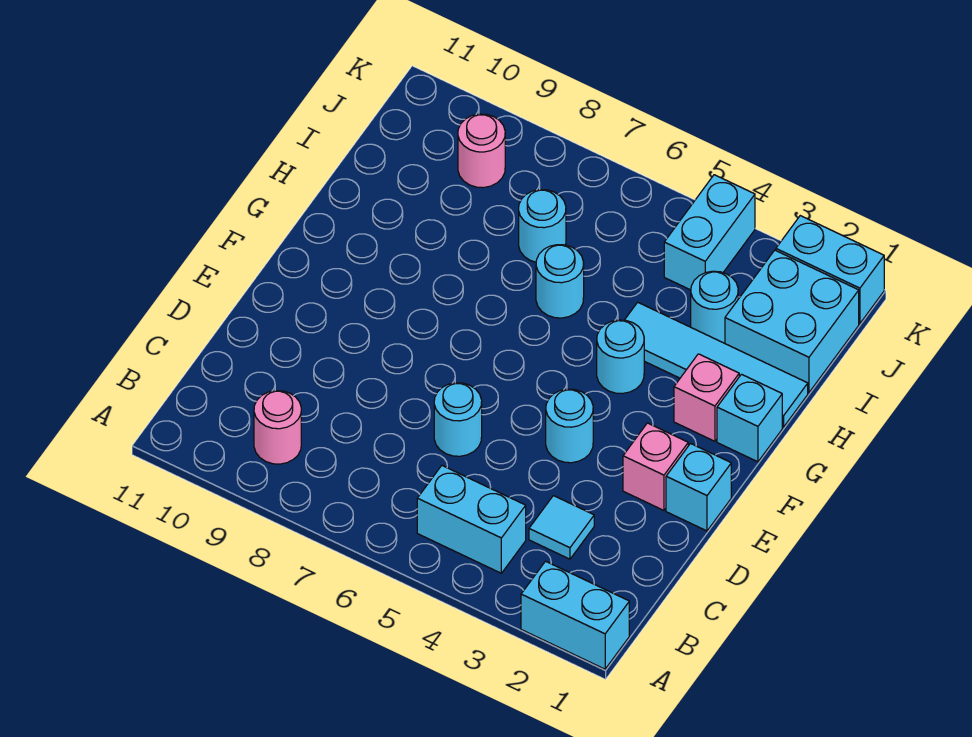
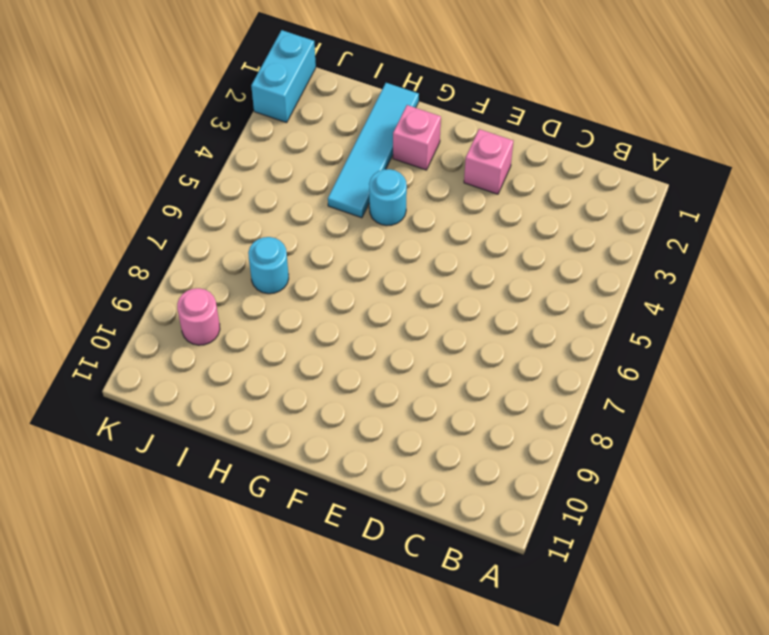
none -> cyan brick A1:A2 level 1
none -> cyan brick B4:B5 level 1
none -> pink round brick B9 level 1

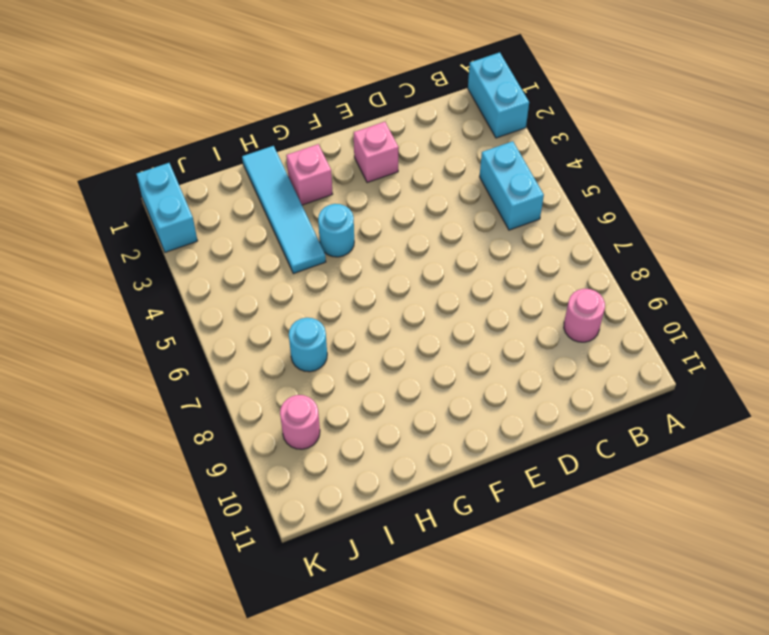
none -> cyan tile C3 level 1
none -> cyan round brick D6 level 1
none -> cyan brick E1 level 1

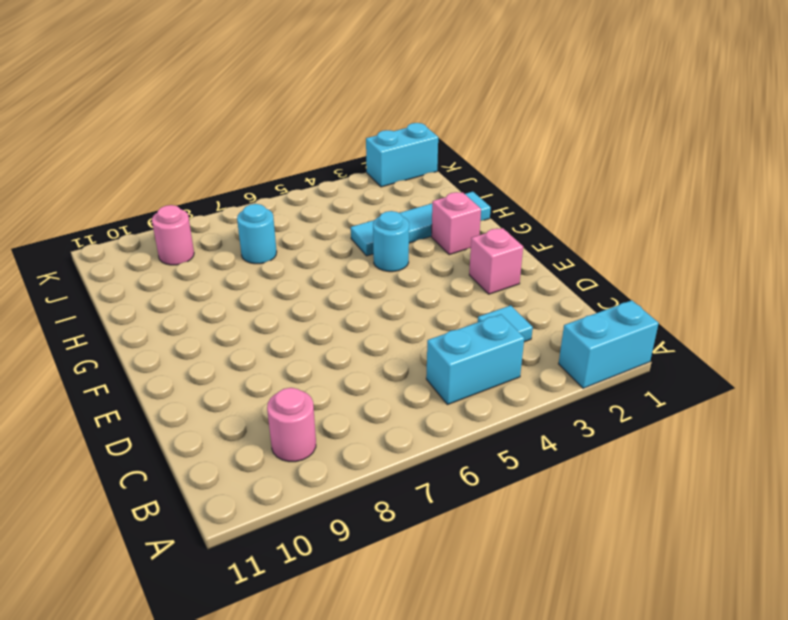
none -> cyan round brick D6 level 1
none -> cyan brick E1 level 1
none -> cyan round brick E4 level 1

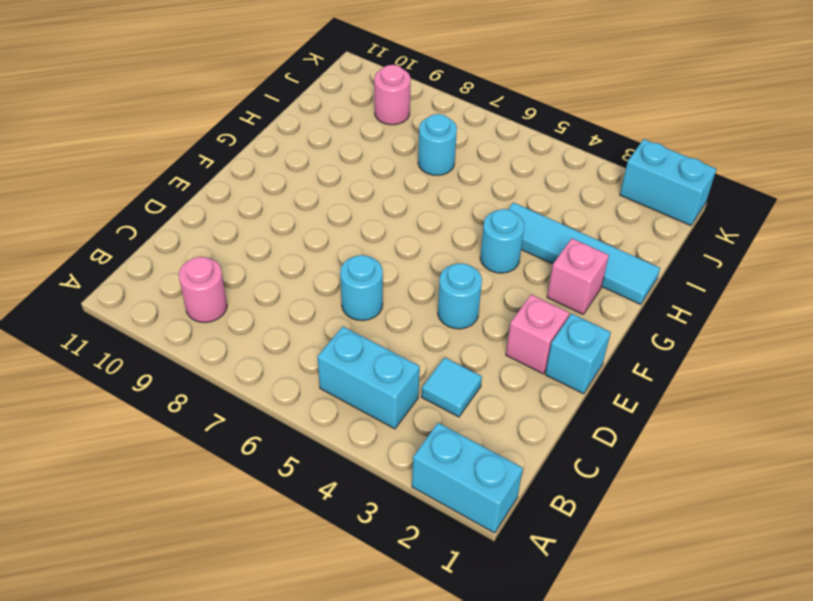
none -> cyan brick G1 level 1
none -> cyan round brick H6 level 1
none -> cyan brick I1:J2 level 1

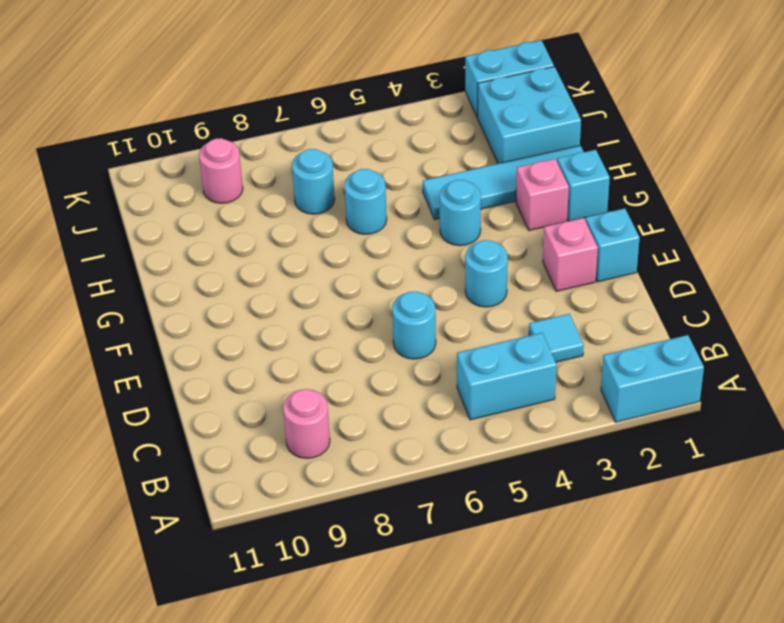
none -> cyan round brick I3 level 1
none -> cyan brick J4:K4 level 1

